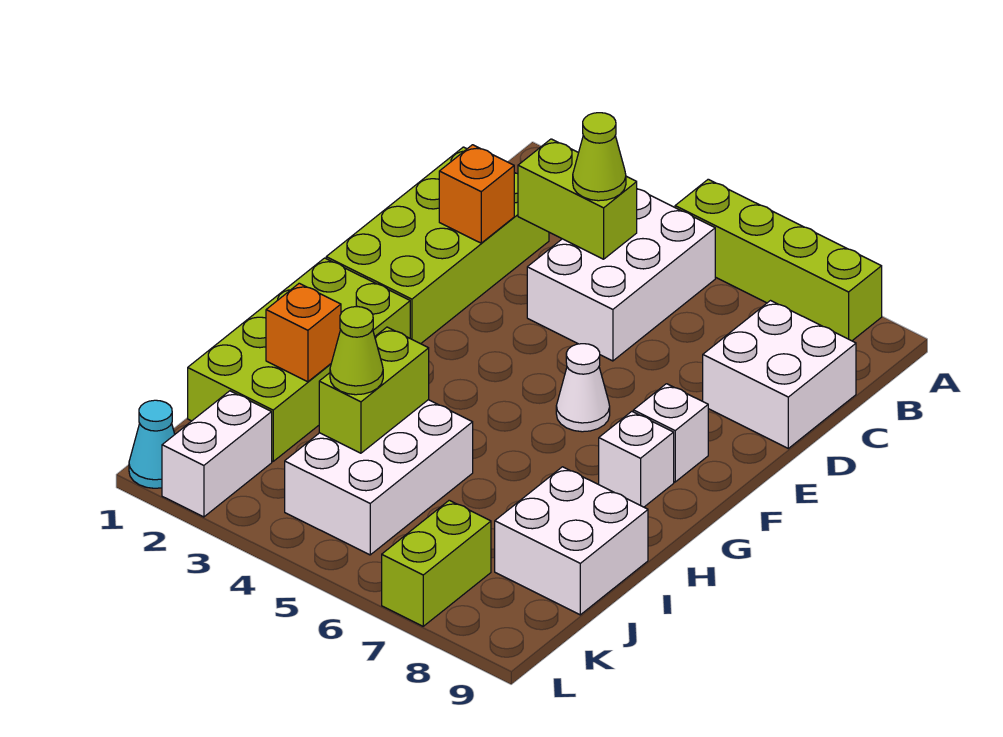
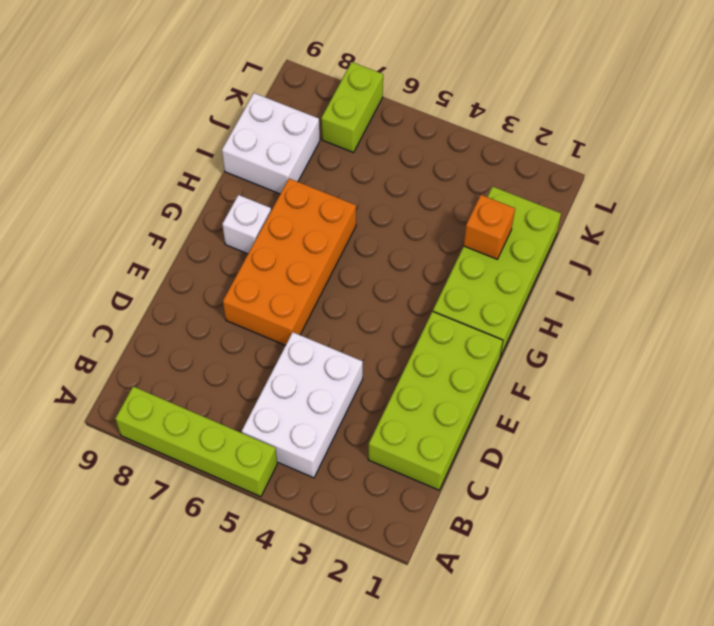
orange brick E6:H7 level 1 -> white cone F6 level 1
none -> white brick C8:D9 level 1
none -> white brick F8 level 1
none -> white brick I4:K5 level 1

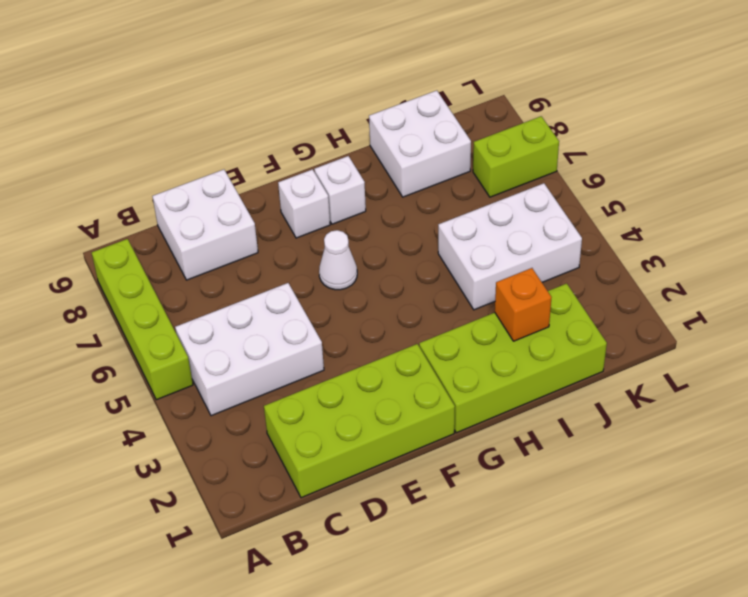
none -> white brick K2:L2 level 1
none -> cyan cone L1 level 1
none -> lime brick C3:C4 level 2

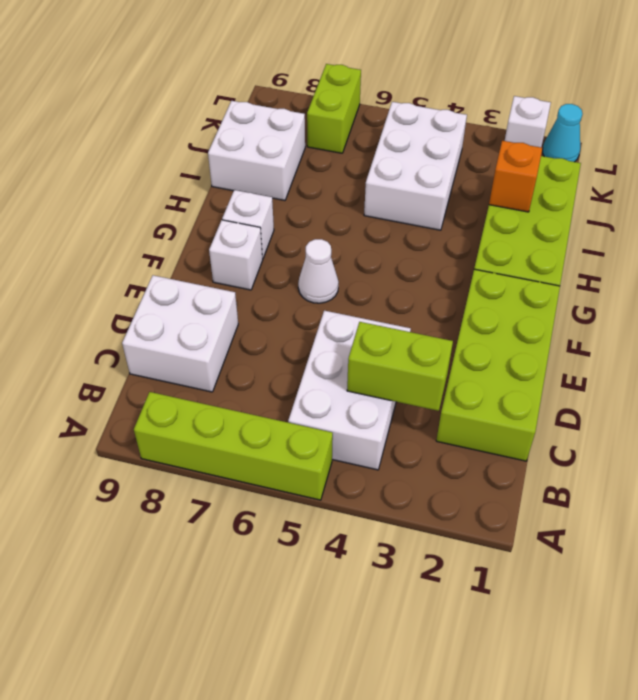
white brick L2 level 1 -> white brick K2:L2 level 1
none -> orange brick D2 level 2
none -> lime brick I4:J4 level 2
none -> lime cone C4 level 3

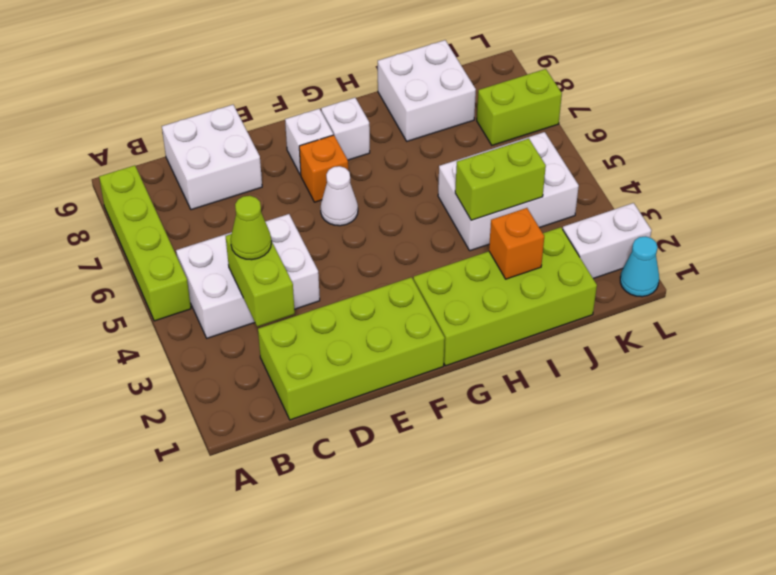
orange brick F7 level 1 -> orange brick D2 level 2
none -> lime cone J4 level 3

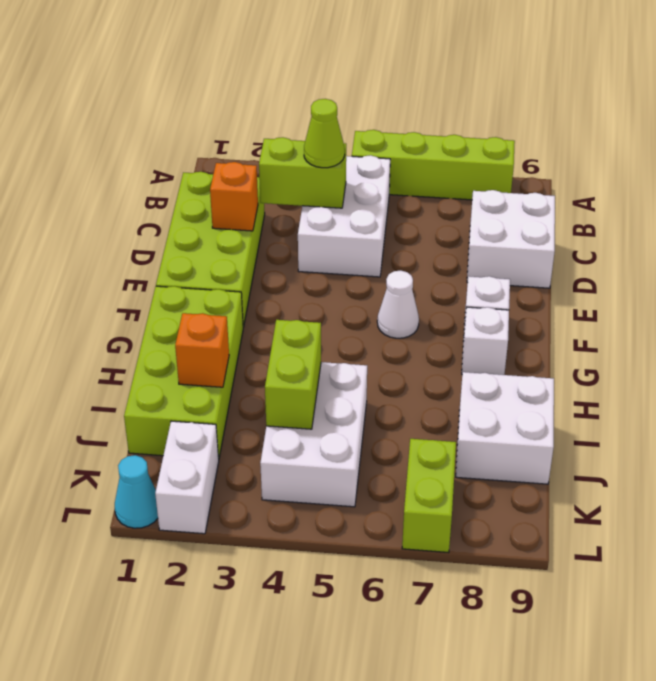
none -> lime cone J4 level 3

